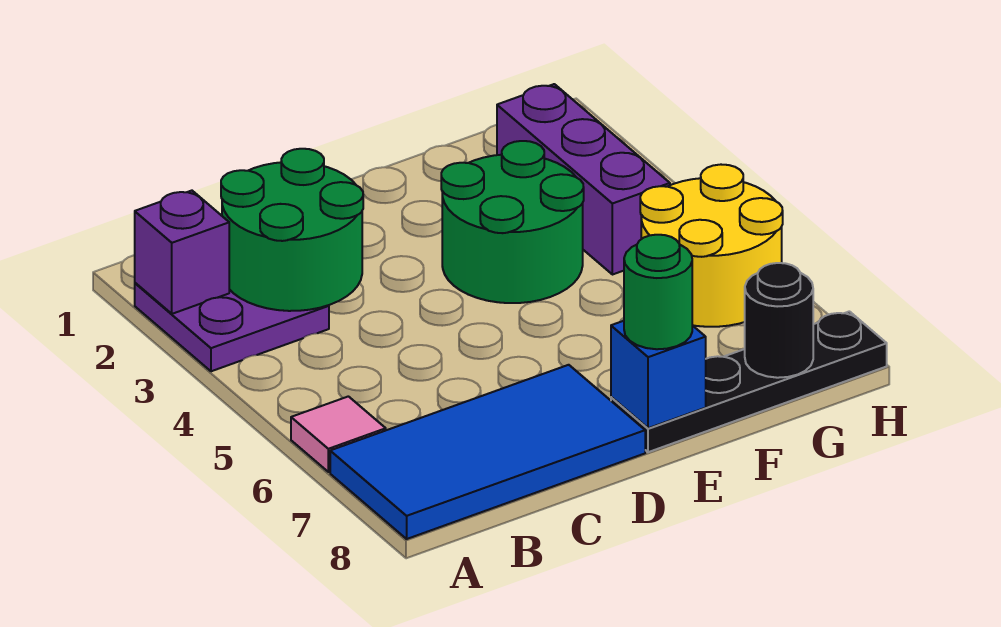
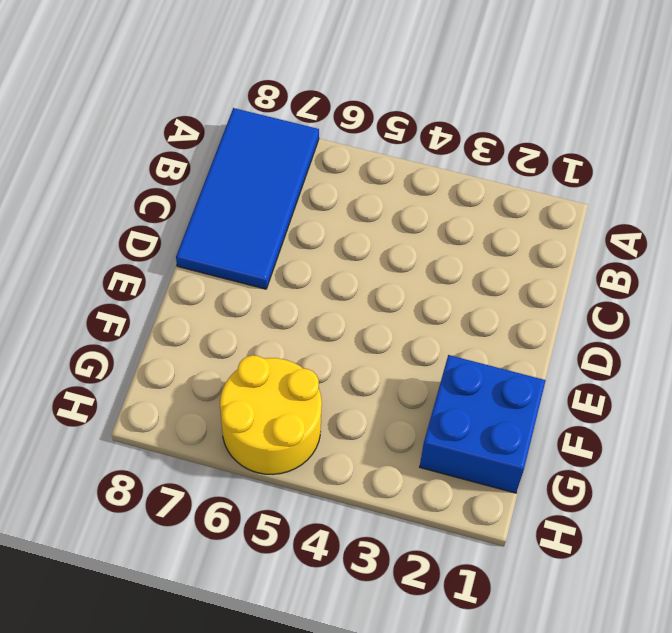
blue brick F1:G2 level 1 -> purple brick G2:G4 level 1
none -> purple plate A2:B3 level 1
none -> pink tile A6 level 1
none -> green round brick E3:F4 level 1

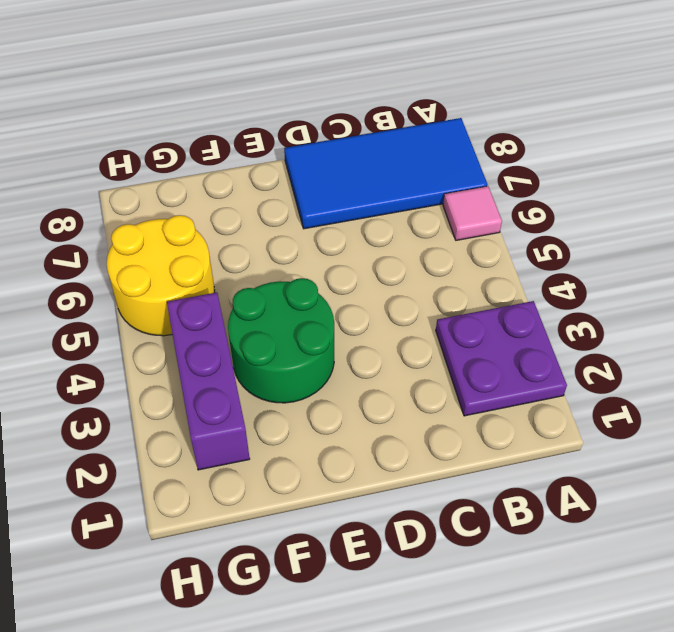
none -> black plate E8:H8 level 1
none -> purple brick A2 level 2
none -> green round brick B2:C3 level 2

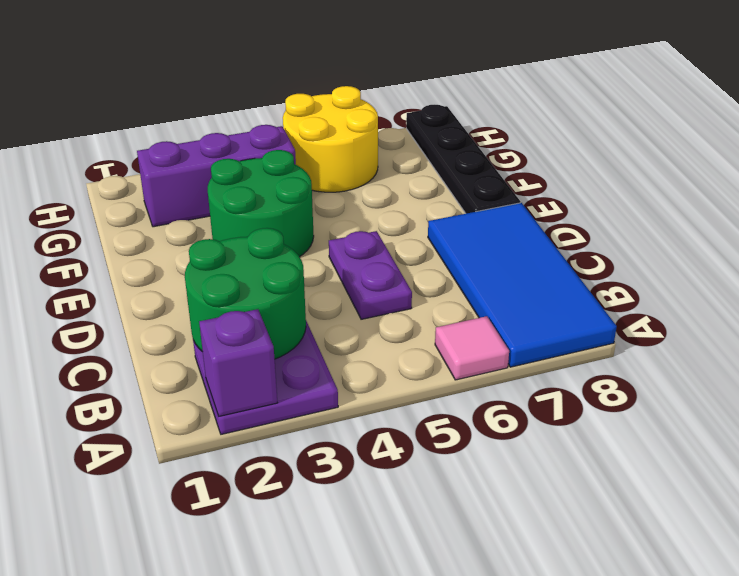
purple plate C5:D5 level 1 -> none
none -> blue brick E8 level 2
none -> black round brick G8 level 2
none -> green round brick E8 level 3

